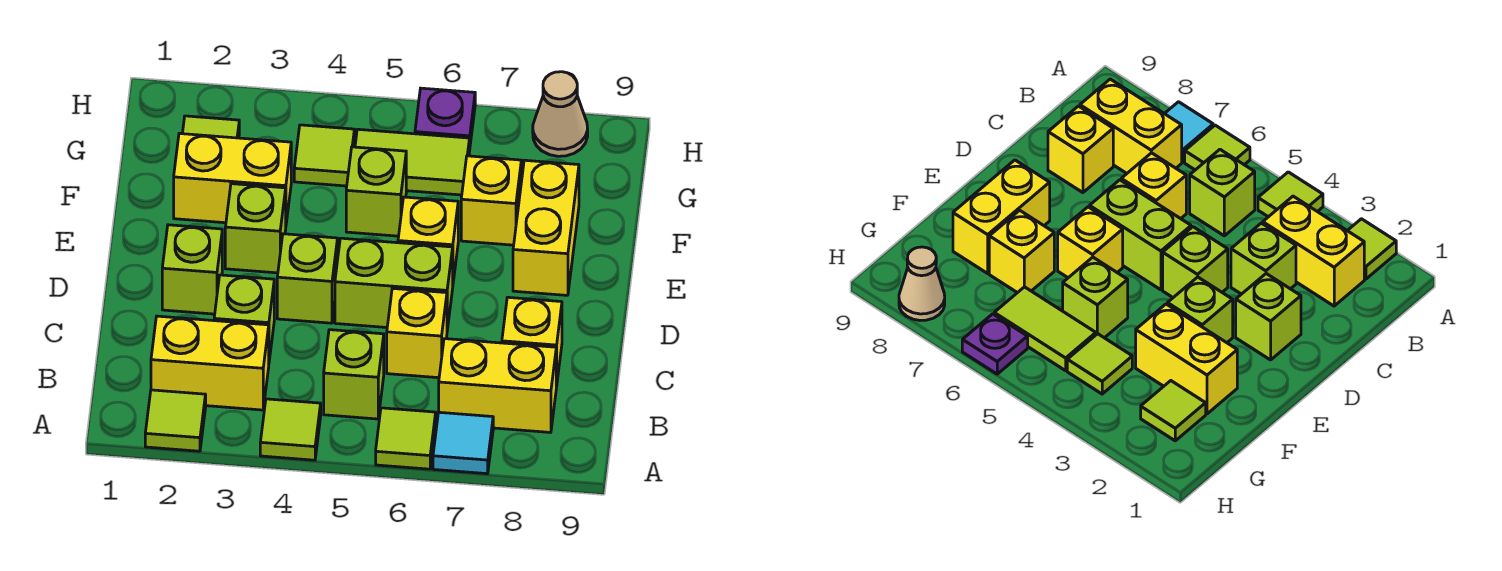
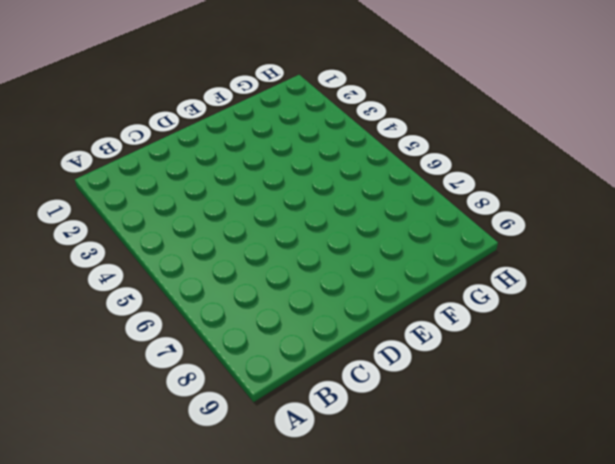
none -> lime tile A2 level 1
none -> lime tile A4 level 1
none -> lime tile A6 level 1

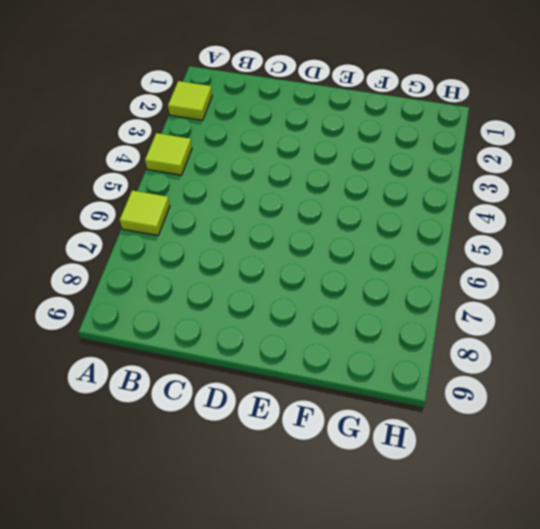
none -> cyan tile A7 level 1
none -> yellow brick B2:B3 level 1
none -> lime brick B5 level 1

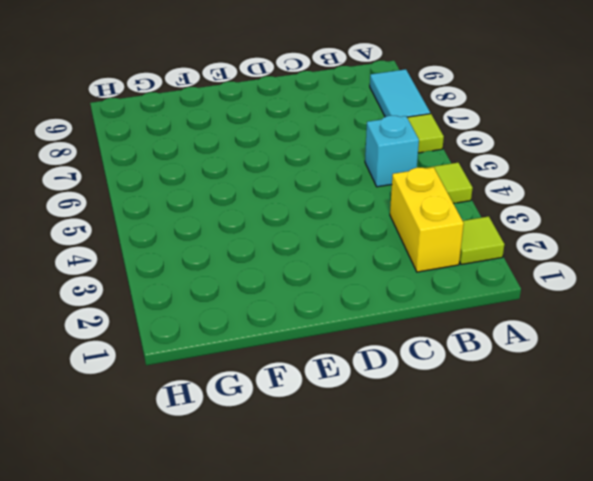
cyan tile A7:A8 level 1 -> cyan tile A7 level 1
cyan brick B5 level 1 -> lime brick B5 level 1
none -> yellow brick B7:B8 level 1
none -> lime brick C3 level 1
none -> yellow brick C6 level 1

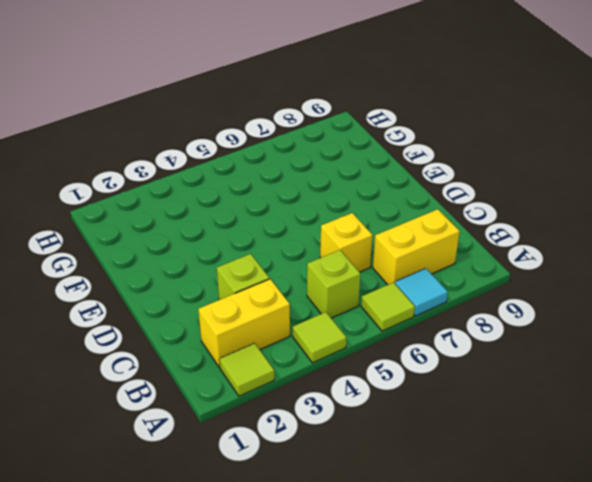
none -> yellow brick C8 level 1
none -> lime brick D2 level 1
none -> lime brick D4 level 1

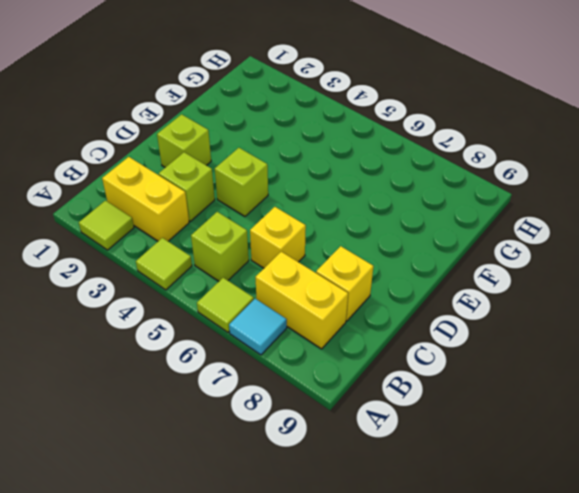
none -> lime brick D5:D6 level 1
none -> lime brick E3 level 1
none -> yellow brick E6 level 1

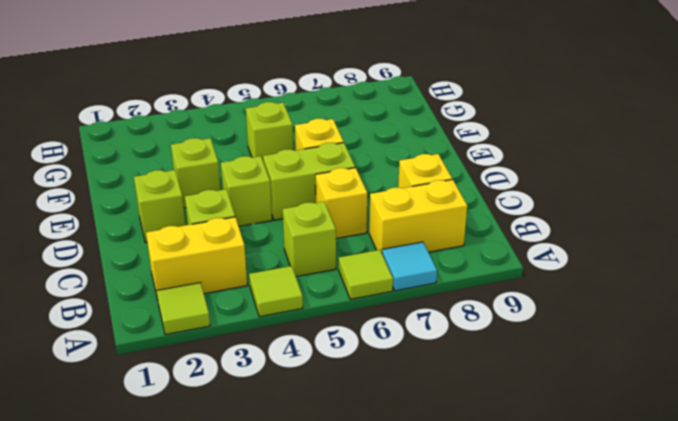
none -> yellow brick E8:F8 level 1
none -> yellow brick F2:F3 level 1
none -> yellow brick F7 level 1

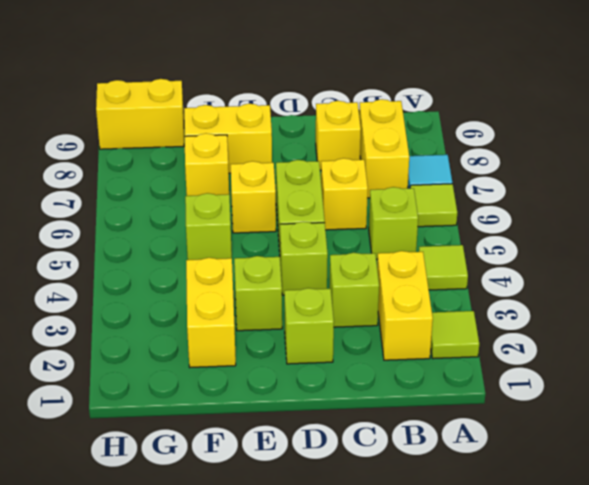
yellow brick G9:H9 level 1 -> none
none -> lime tile G2 level 1
none -> lime tile G4 level 1
none -> lime tile G5:G6 level 1

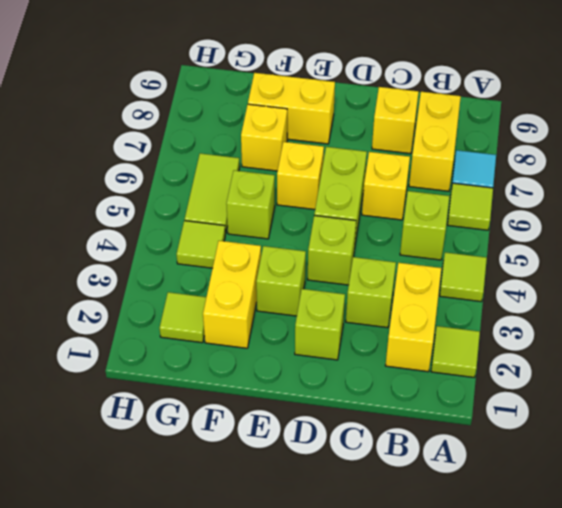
none -> purple plate H6 level 1
none -> tan cone H8 level 1

